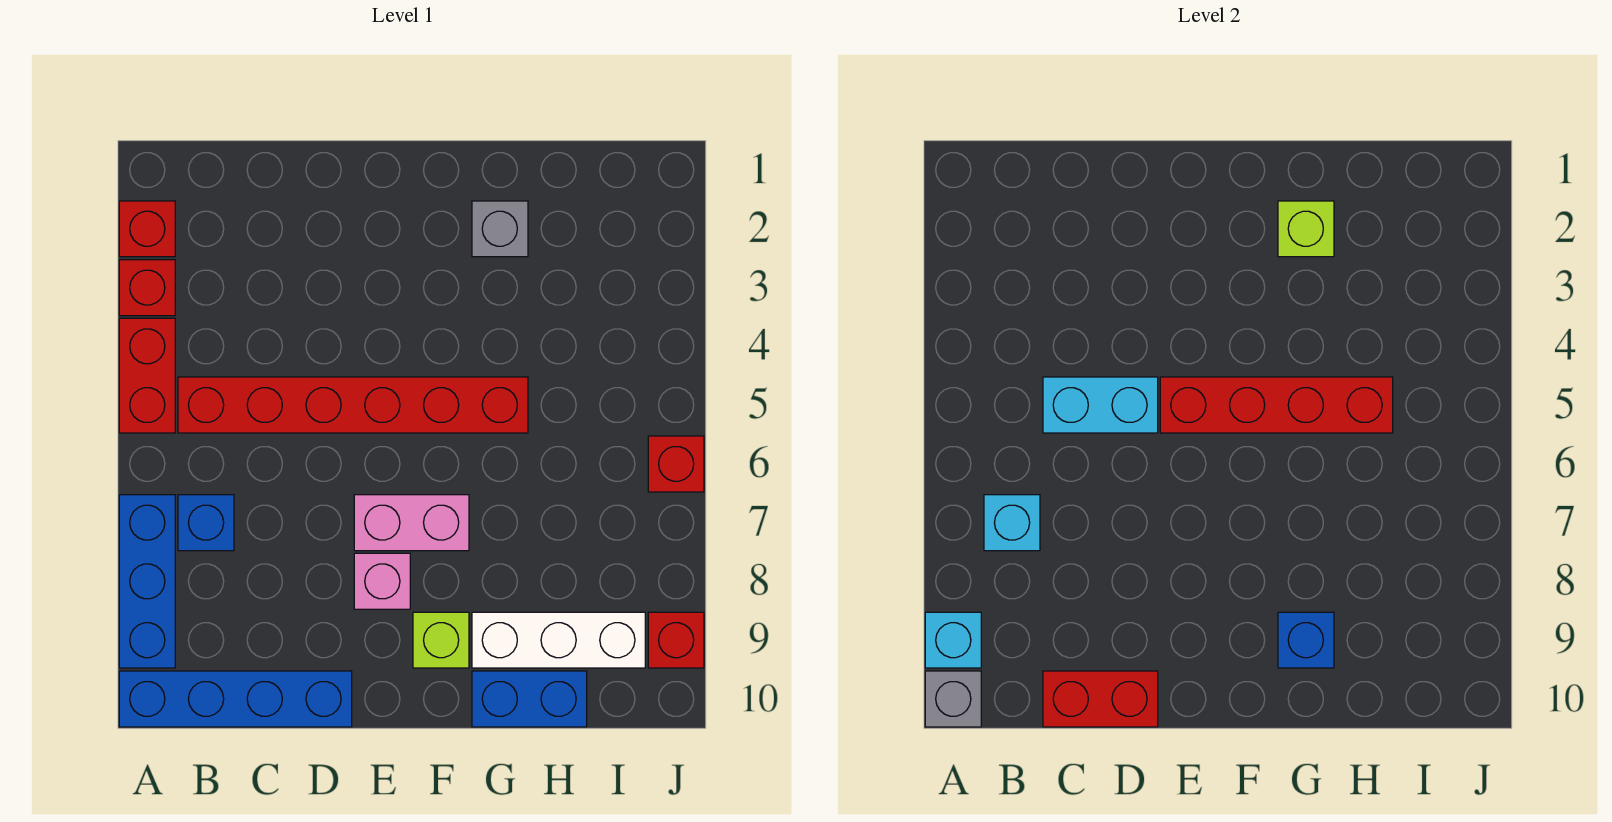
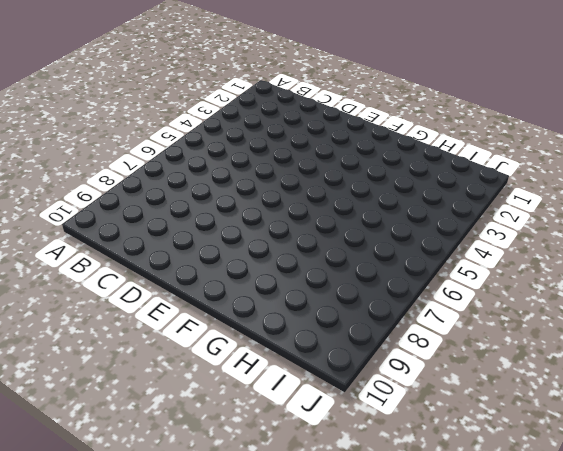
none -> red brick A2 level 1
none -> red brick A3 level 1
none -> red brick A4:A5 level 1

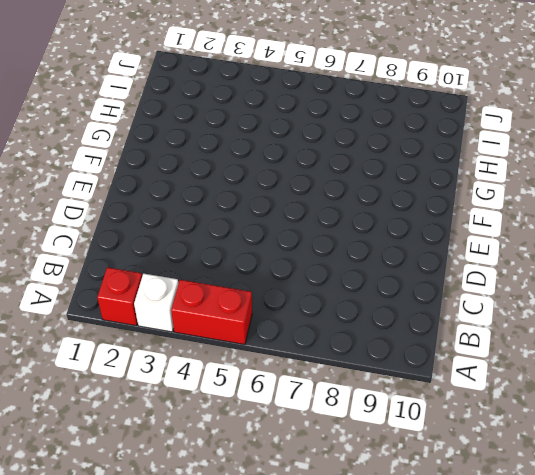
white brick A3 level 1 -> red brick A3 level 1
none -> blue brick A7:A9 level 1
none -> blue brick A10:D10 level 1
none -> red brick B5:G5 level 1

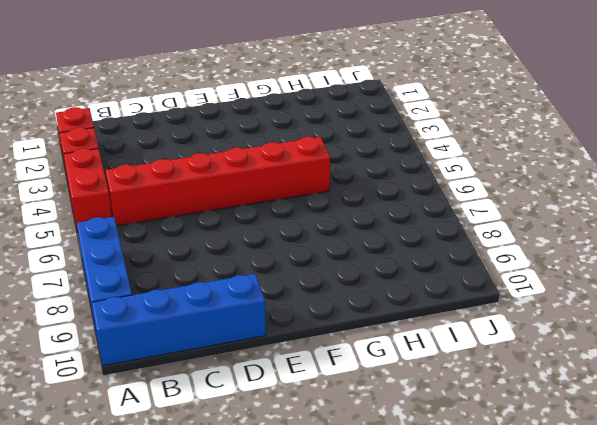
none -> blue brick B7 level 1
none -> pink brick E7:F7 level 1
none -> pink brick E8 level 1

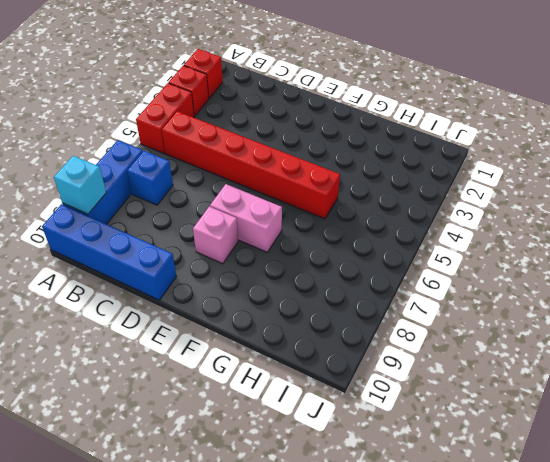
none -> lime brick F9 level 1
none -> grey brick G2 level 1
none -> white brick G9:I9 level 1

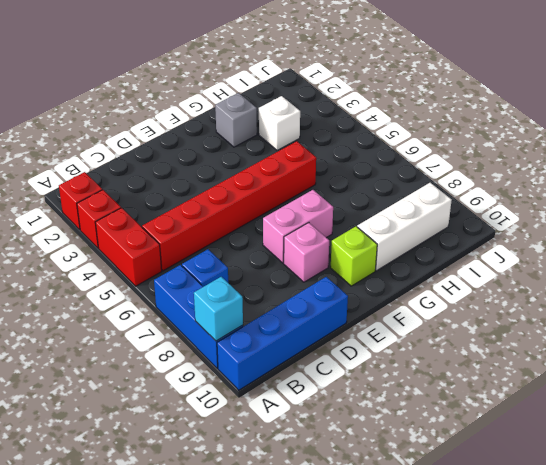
white brick H3 level 1 -> none
none -> blue brick G10:H10 level 1
none -> red brick J6 level 1
none -> red brick J9 level 1

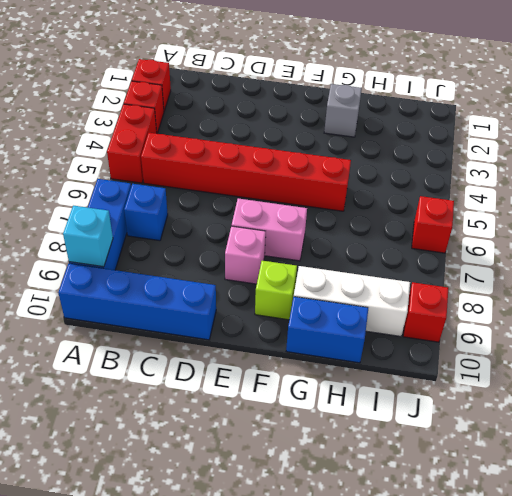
none -> grey brick A10 level 2
none -> cyan brick B7 level 2
none -> cyan brick C5:D5 level 2

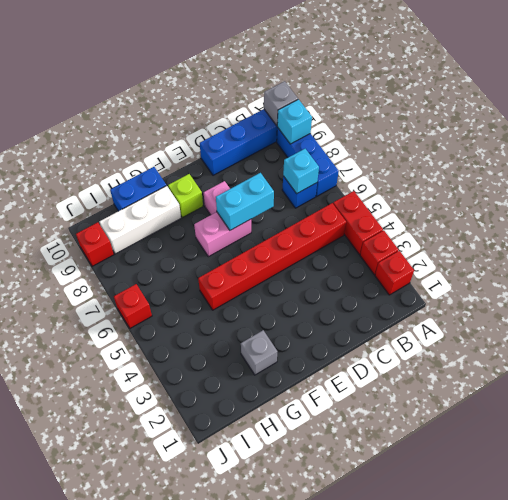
cyan brick D7:E7 level 2 -> cyan brick C5:D5 level 2
none -> red brick C10:D10 level 2
none -> red brick E5:H5 level 2
none -> lime brick G2 level 2

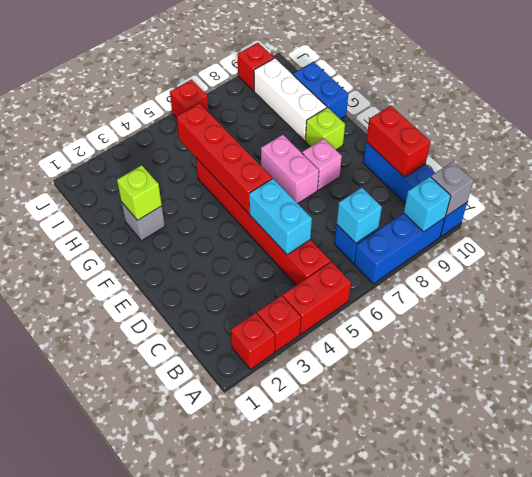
none -> blue brick G9 level 2

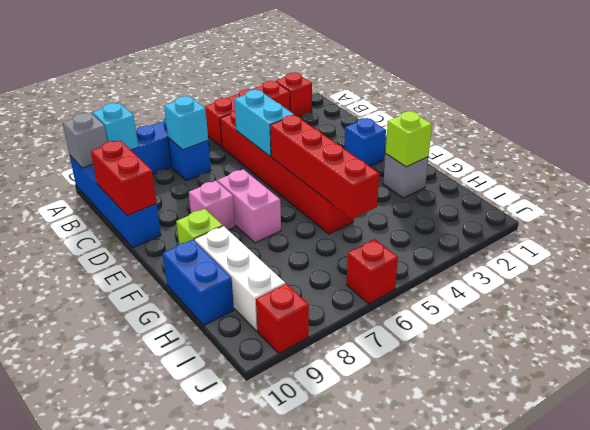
blue brick E2 level 1 -> blue brick G9 level 2

